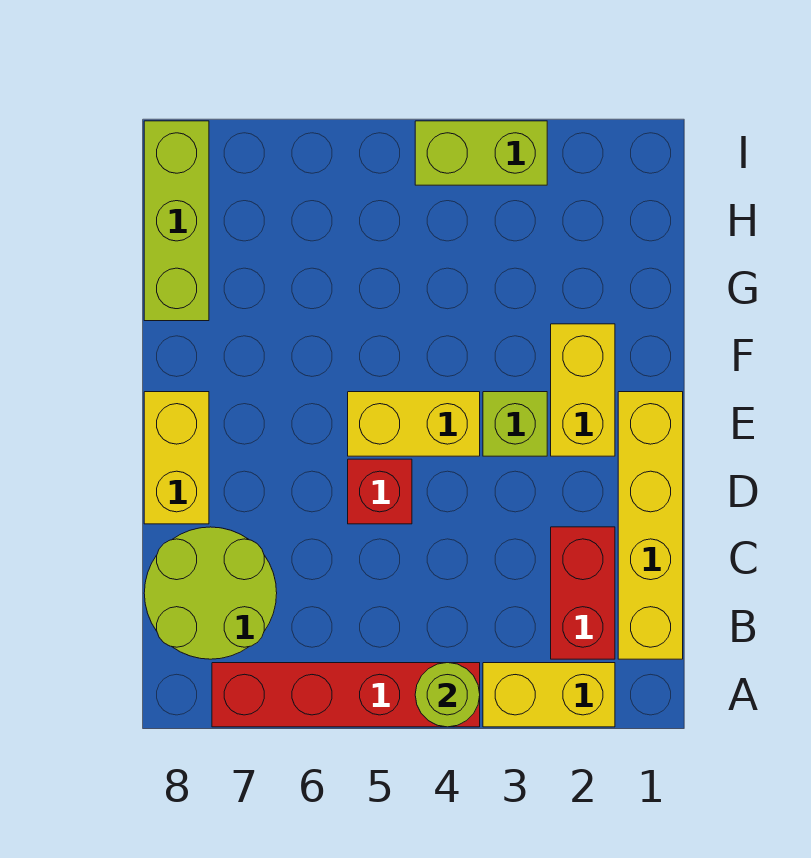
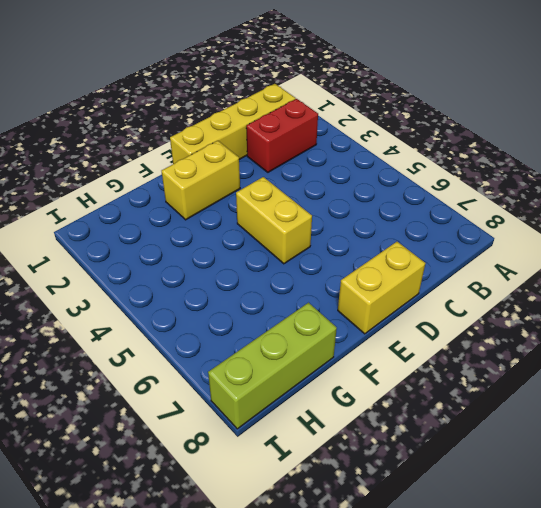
none -> yellow brick A2:A3 level 1
none -> red brick A4:A7 level 1
none -> lime round brick B7:C8 level 1

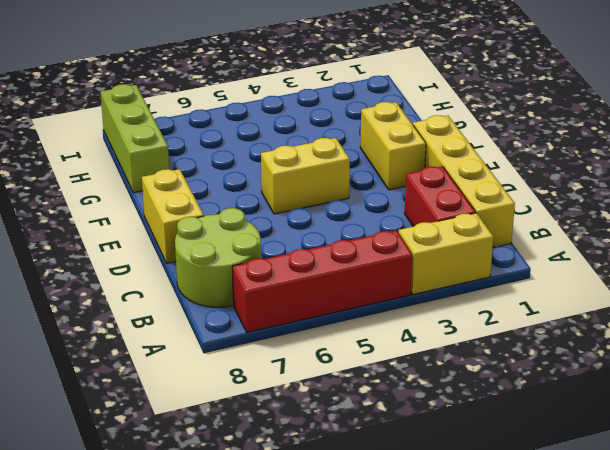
none -> red brick D5 level 1
none -> lime brick E3 level 1
none -> lime brick I3:I4 level 1

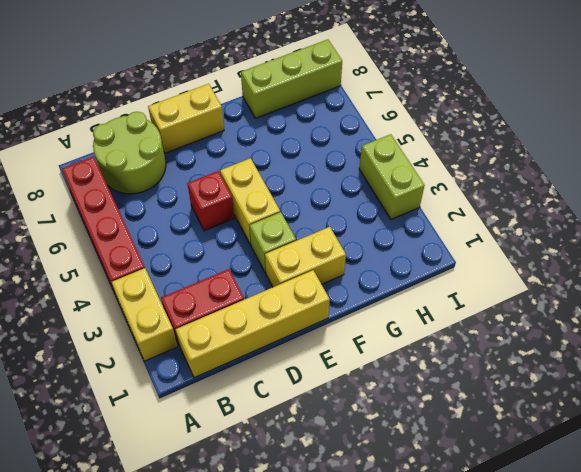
none -> lime round brick A4 level 2

